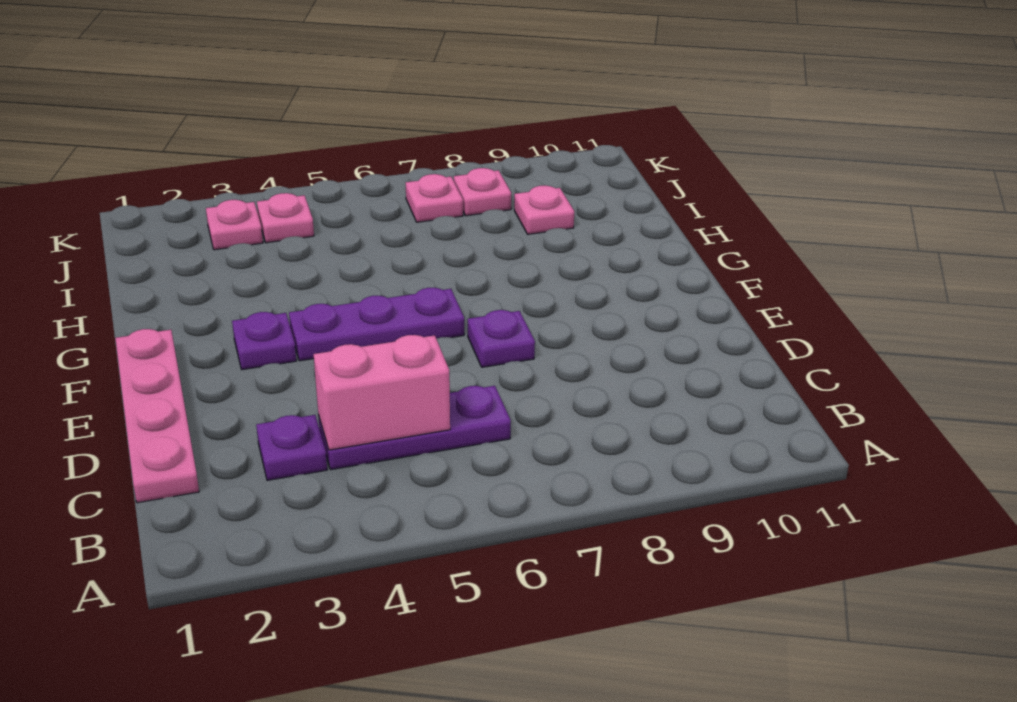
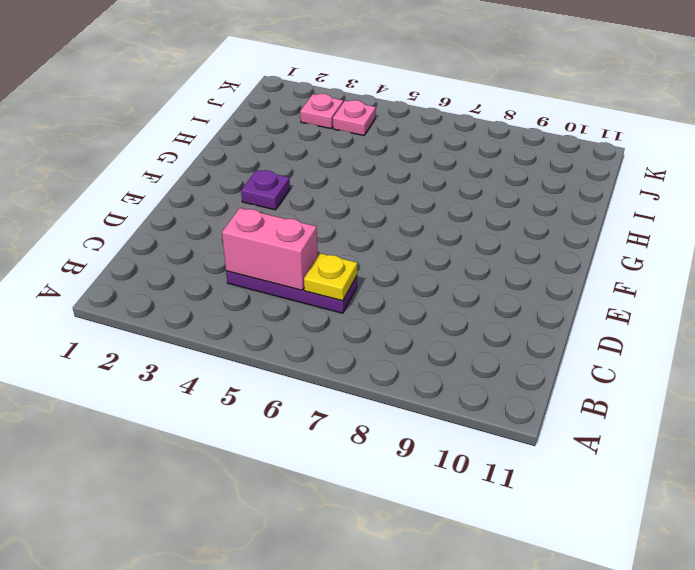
yellow plate C6 level 2 -> none
none -> pink plate C1:F1 level 1
none -> purple plate C3 level 1
none -> purple plate E7 level 1

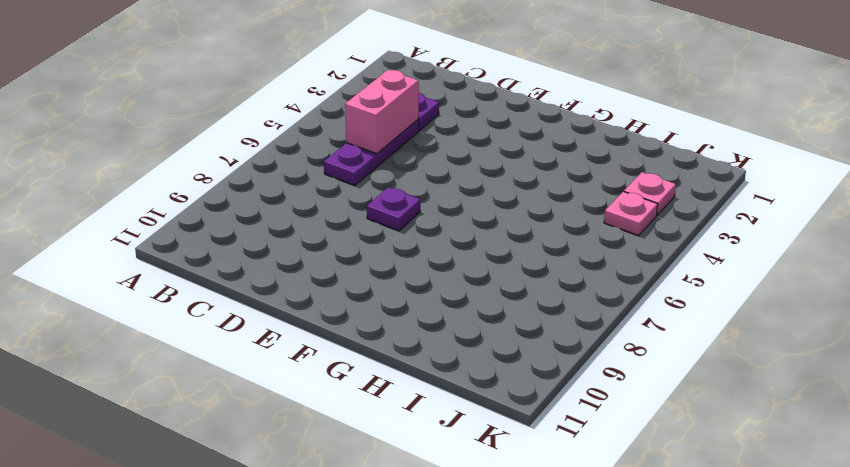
none -> pink plate C1:F1 level 1
none -> purple plate F3 level 1
none -> purple plate F4:F6 level 1

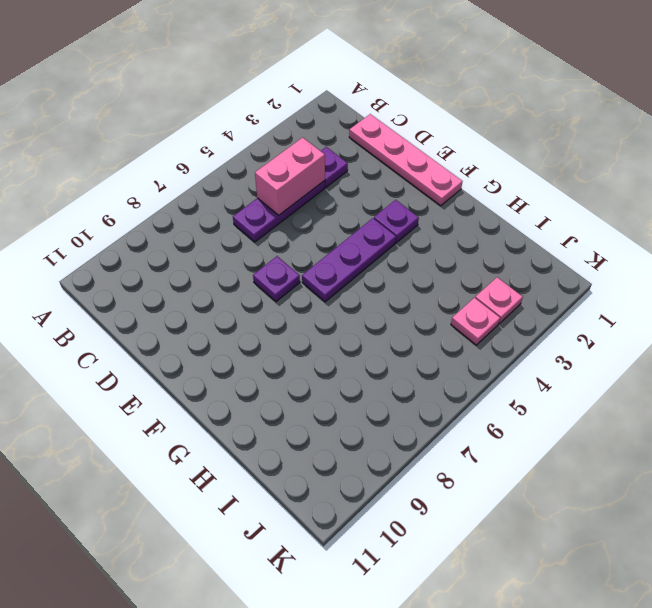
none -> pink plate I9 level 1
none -> pink plate J7 level 1
none -> pink plate J8 level 1

